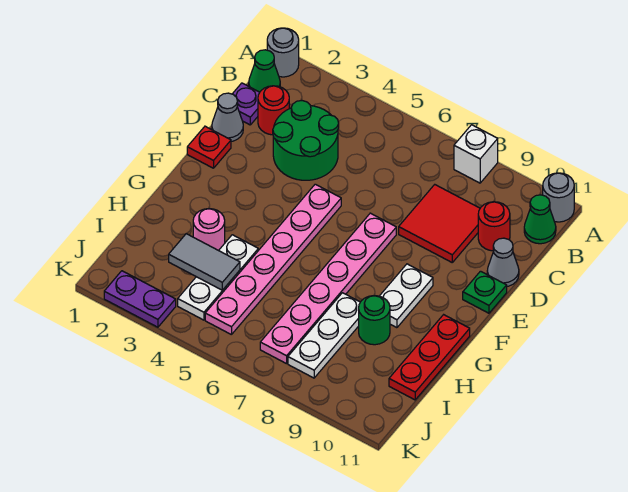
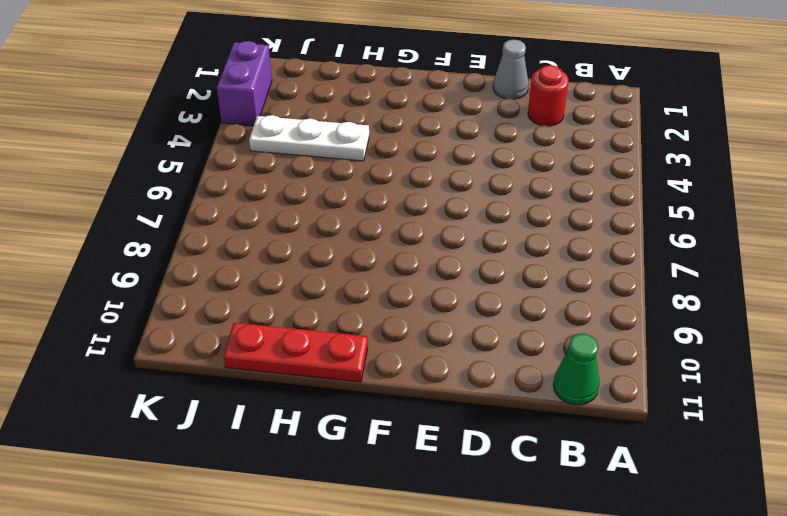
purple brick K2:K3 level 1 -> purple plate K2:K3 level 1
none -> grey round brick A1 level 1
none -> white brick A8 level 1
none -> grey round brick A11 level 1

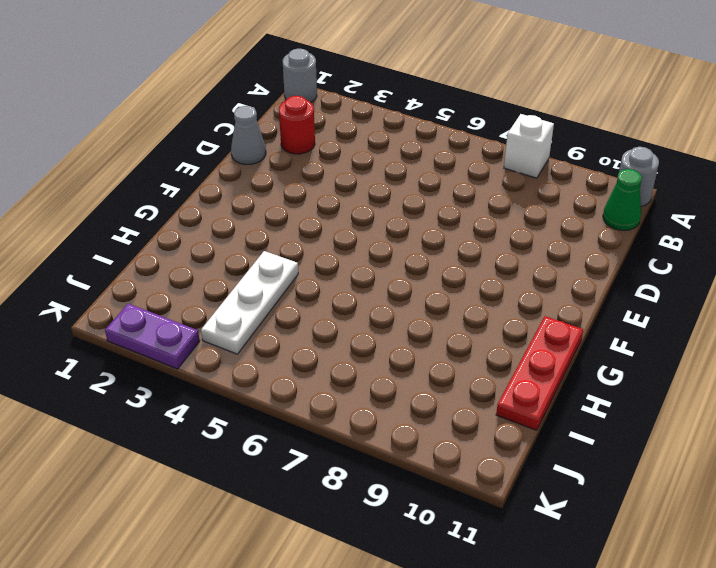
none -> green cone B1 level 1
none -> purple plate C1 level 1
none -> green round brick C3:D4 level 1

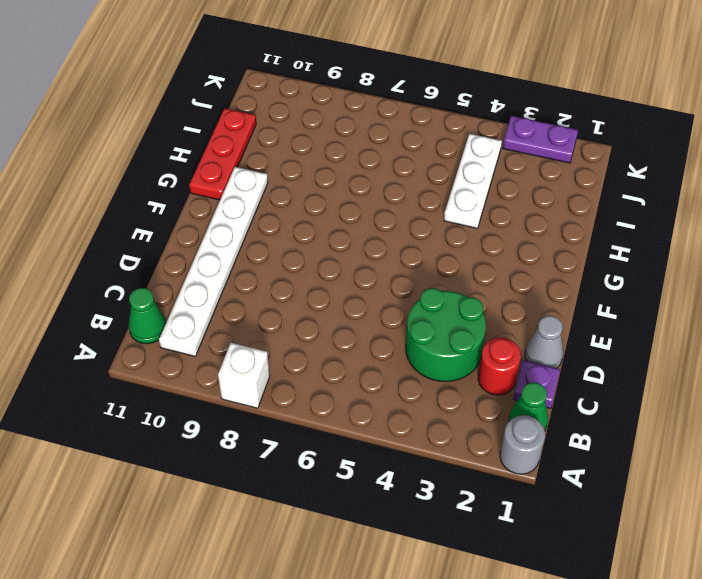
white plate B10:G10 level 1 -> red round brick C10 level 1
none -> grey round brick A11 level 1
none -> red tile C8:D9 level 1
none -> grey cone D11 level 1

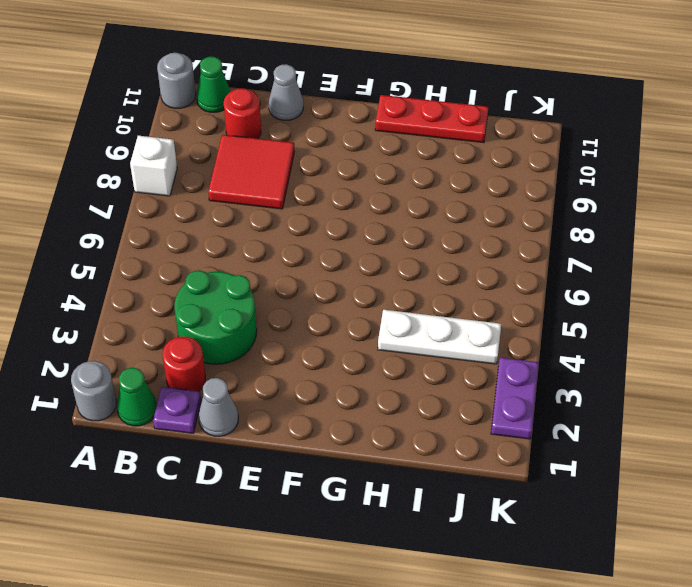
none -> red plate E1 level 1
none -> pink plate E5:J5 level 1
none -> pink plate E7:J7 level 1

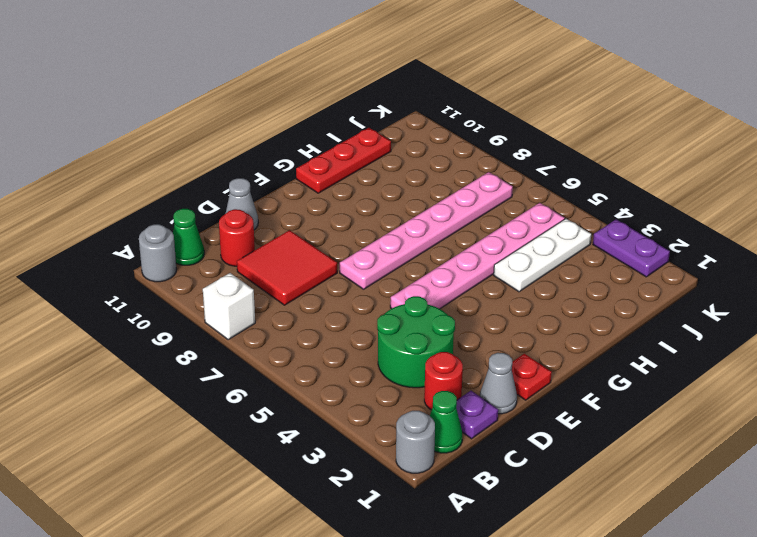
none -> green plate E11 level 1
none -> white plate F9:G9 level 1
none -> pink round brick H3 level 1

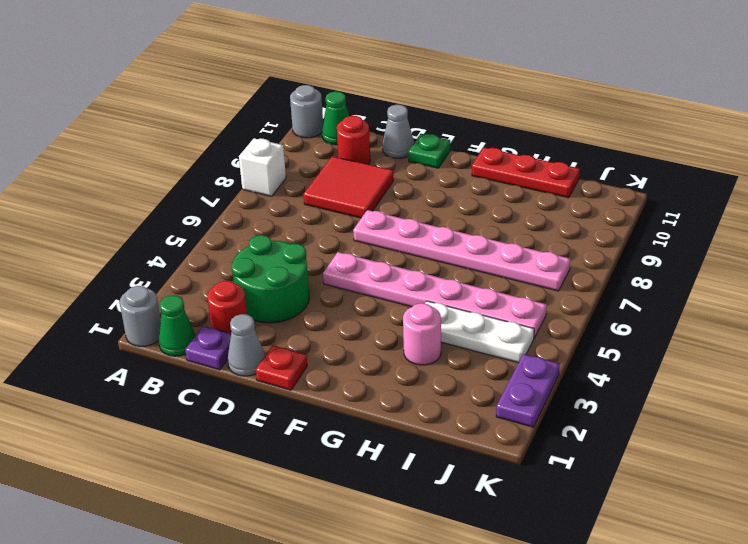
none -> white plate F9:G9 level 1
none -> white plate H8:J8 level 1
none -> green round brick H9 level 1

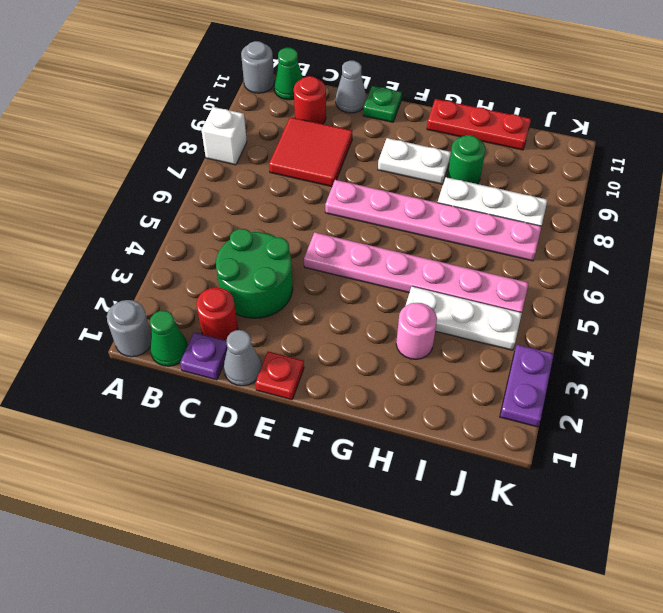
none -> grey tile I3:I4 level 2

